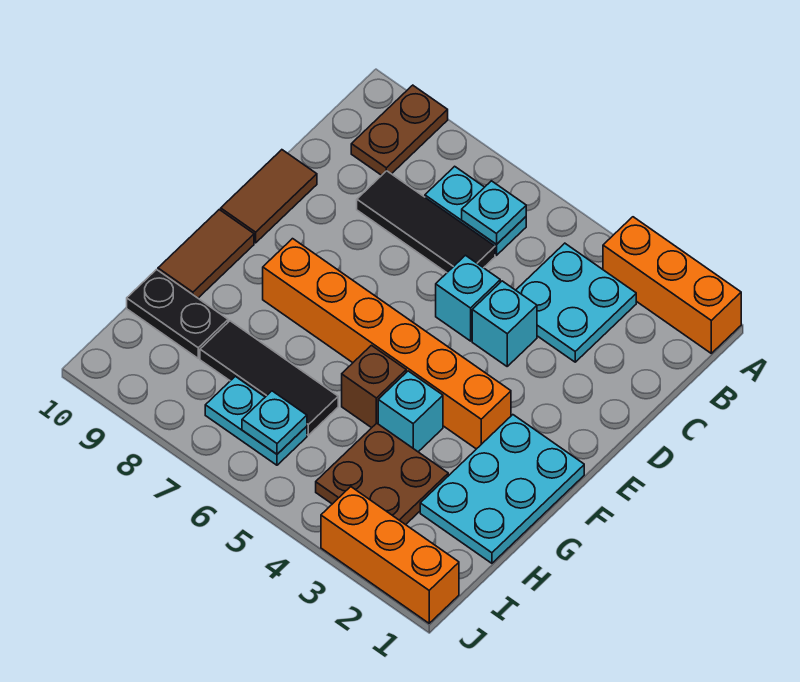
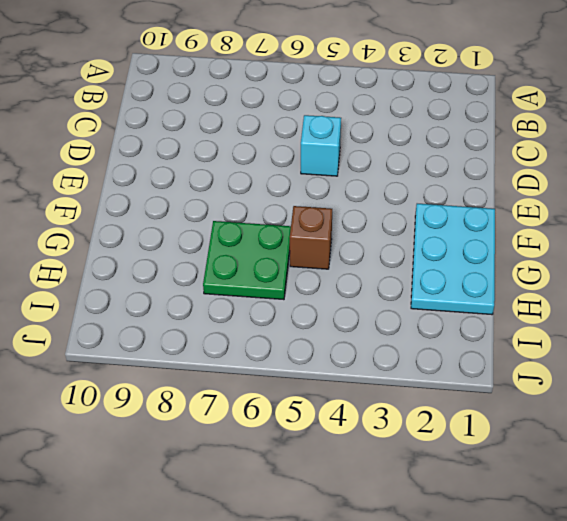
green plate G6:H7 level 1 -> black tile H6:H8 level 1
none -> orange brick A1:A3 level 1
none -> brown plate A9:B9 level 1
none -> cyan plate B3:C4 level 1

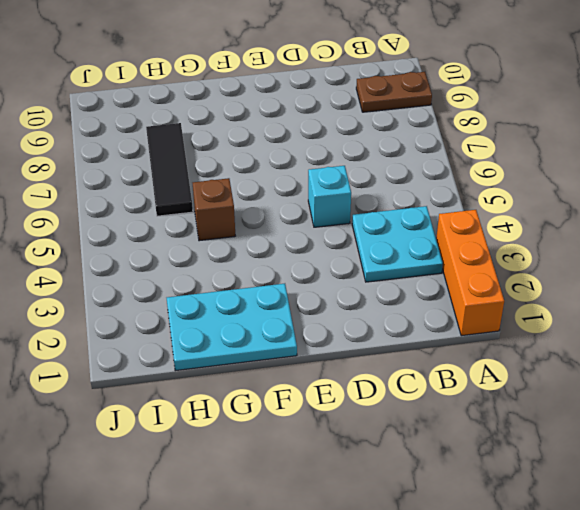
none -> cyan plate B6:B7 level 1
none -> black tile C6:C8 level 1
none -> cyan brick D4 level 1

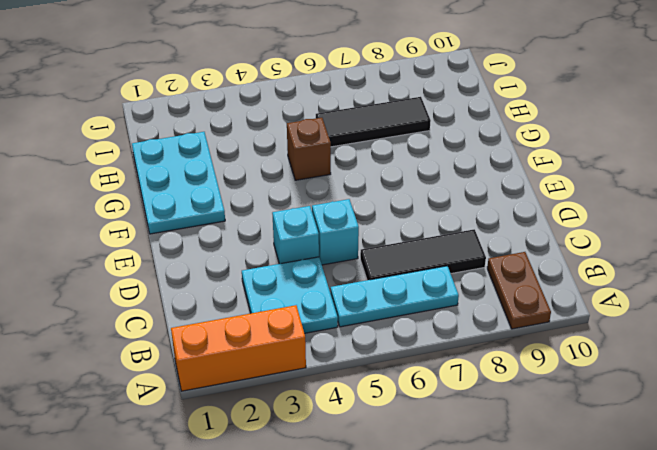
cyan plate B5:B7 level 1 -> cyan plate B6:B7 level 1
none -> brown tile D10:E10 level 1
none -> orange brick F3:F8 level 1
none -> brown tile F10:G10 level 1

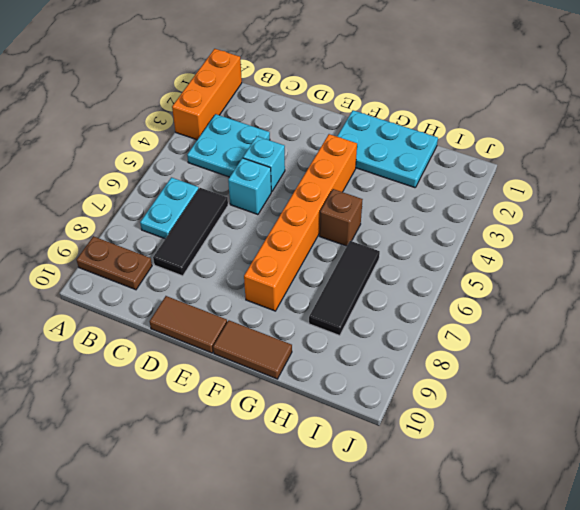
none -> cyan brick G4 level 1
none -> brown plate H3:I4 level 1
none -> black plate H9:H10 level 1

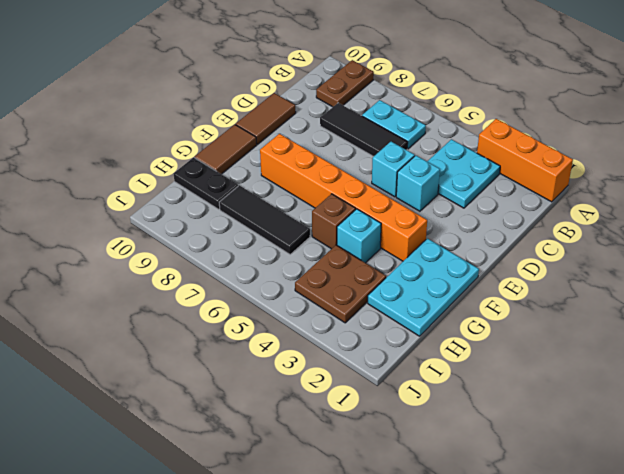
none -> cyan plate I6:I7 level 1
none -> orange brick J1:J3 level 1
none -> cyan plate B6 level 2

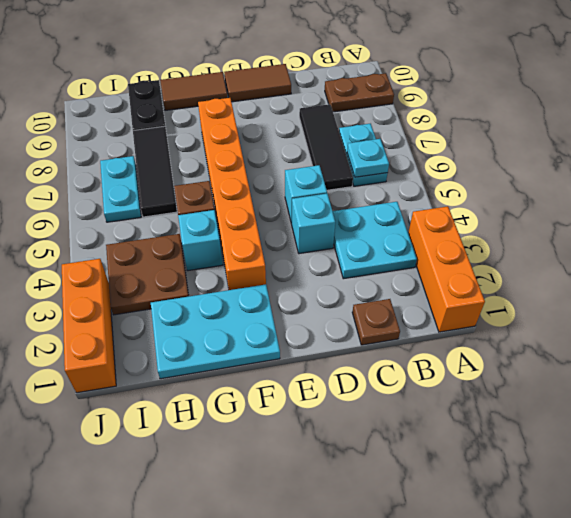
brown plate C1 level 1 -> none
none -> cyan plate I6 level 2

